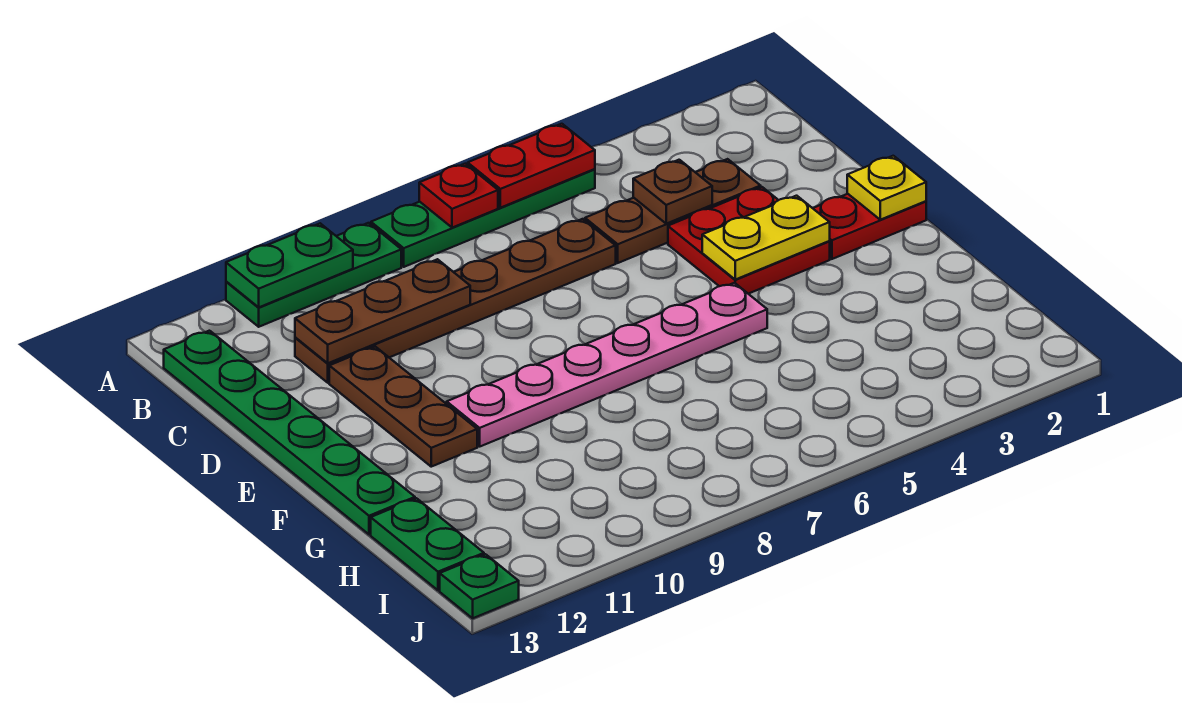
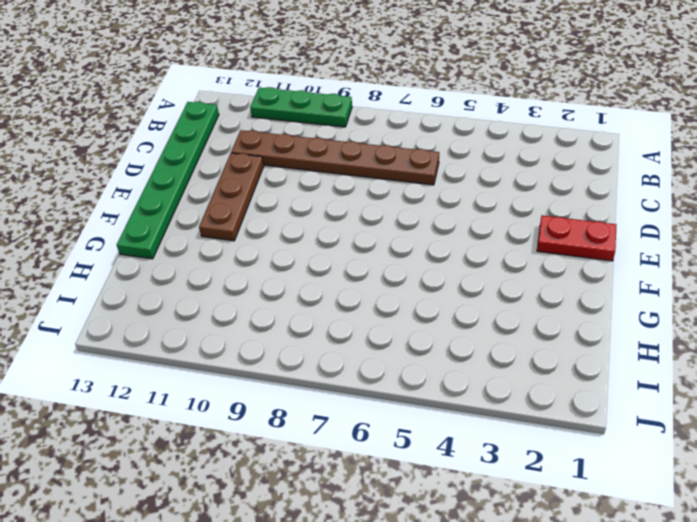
none -> green plate A5:A8 level 1
none -> brown plate C3:C5 level 1
none -> red plate D3:E4 level 1

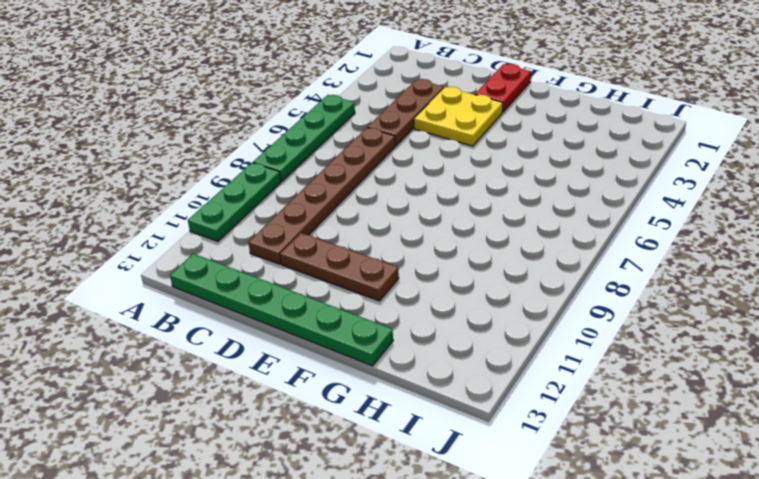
yellow plate D3:E4 level 1 -> red plate D3:E4 level 1
none -> pink plate F5:F10 level 1
none -> green plate H13:I13 level 1
none -> green plate J13 level 1

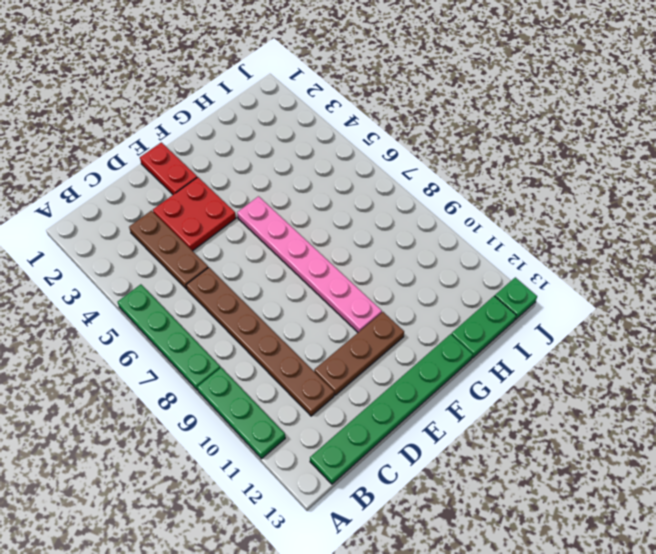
none -> red plate A5:A6 level 2
none -> red plate A7 level 2
none -> green plate A10:A11 level 2

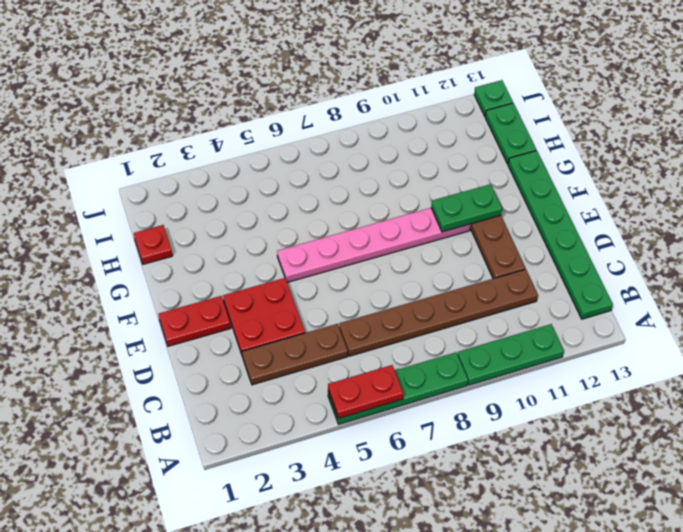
green plate F10:F11 level 2 -> green plate A10:A11 level 2
red plate H1 level 1 -> red plate A7 level 2
none -> brown plate C4 level 2
none -> brown plate C9:C11 level 2
none -> yellow plate E1 level 2

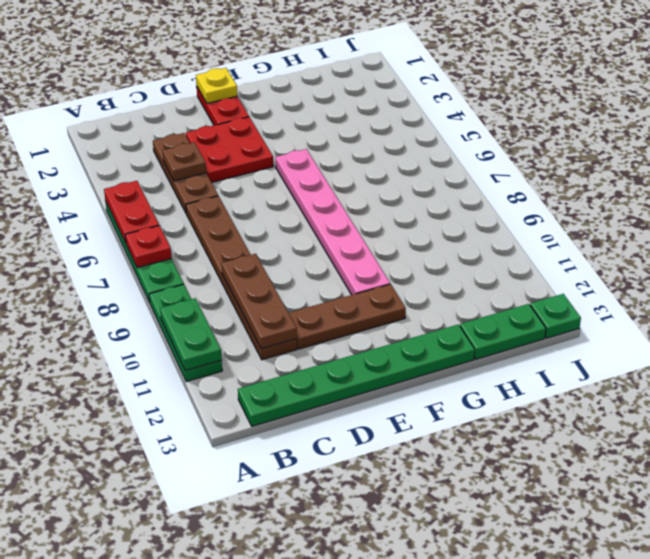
none -> yellow plate E3:E4 level 2

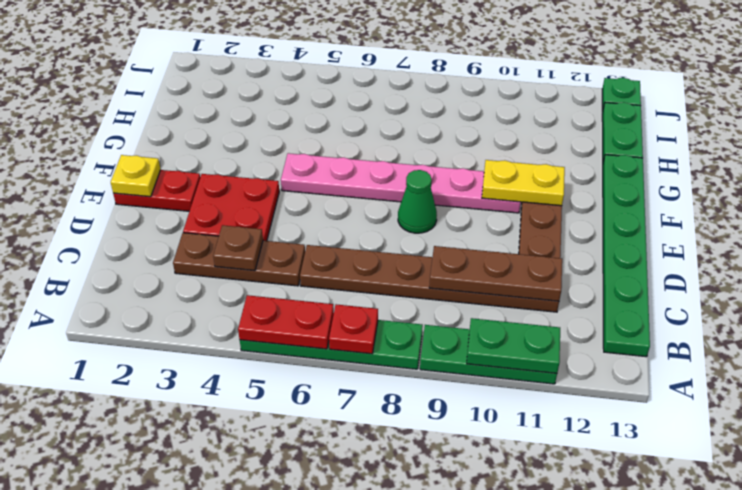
green cone E8 level 1 -> none
yellow plate F10:F11 level 2 -> yellow plate E3:E4 level 2

